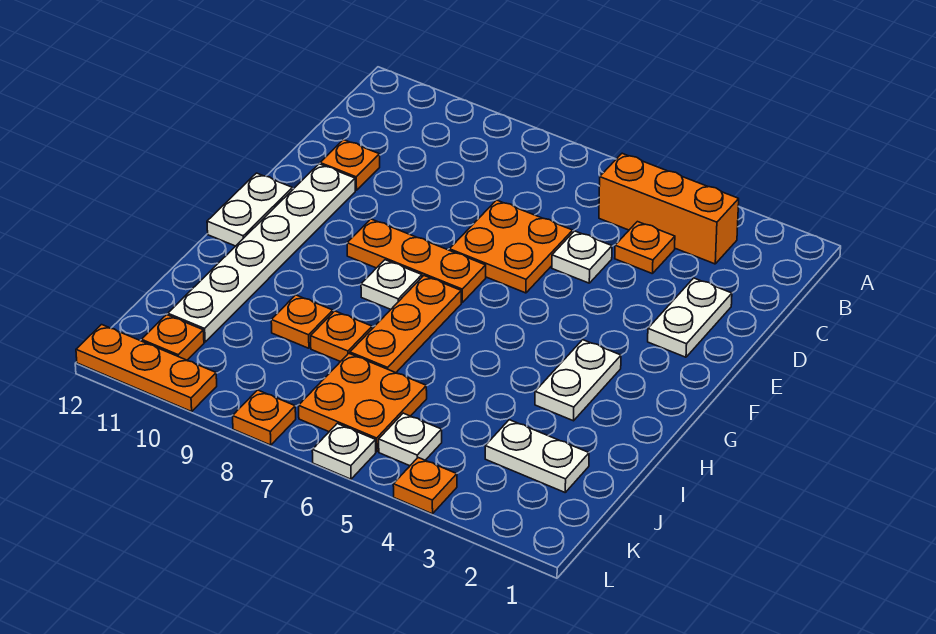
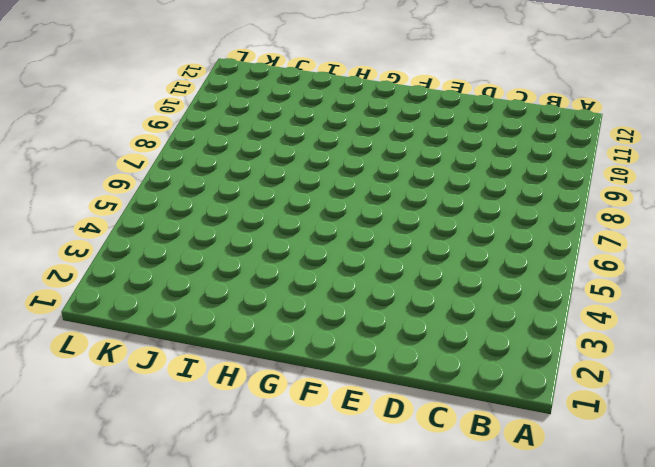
none -> orange brick B3:B5 level 1
none -> orange plate C4 level 1
none -> white plate D2:E2 level 1

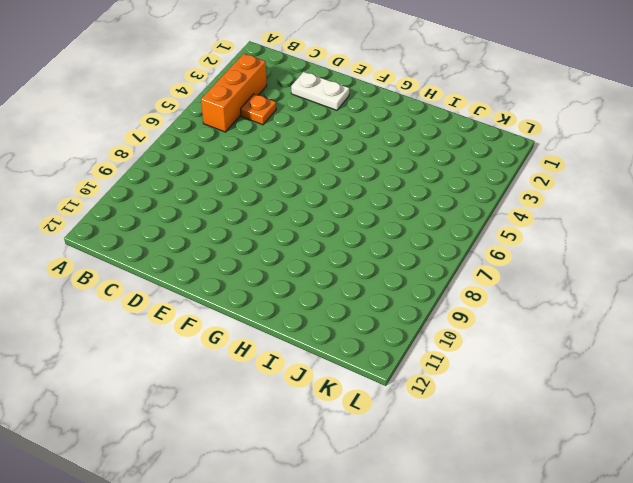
none -> white plate D5 level 1
none -> orange plate D6:E7 level 1
none -> orange plate D11 level 1

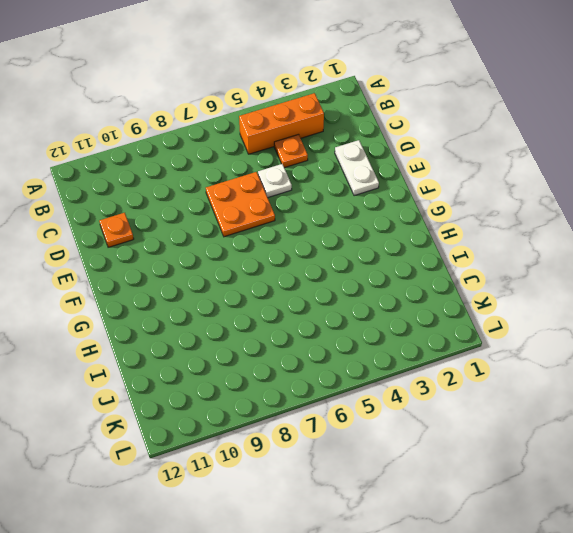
none -> white plate E11:J11 level 1
none -> orange plate F7:F9 level 1
none -> white plate F12:G12 level 1

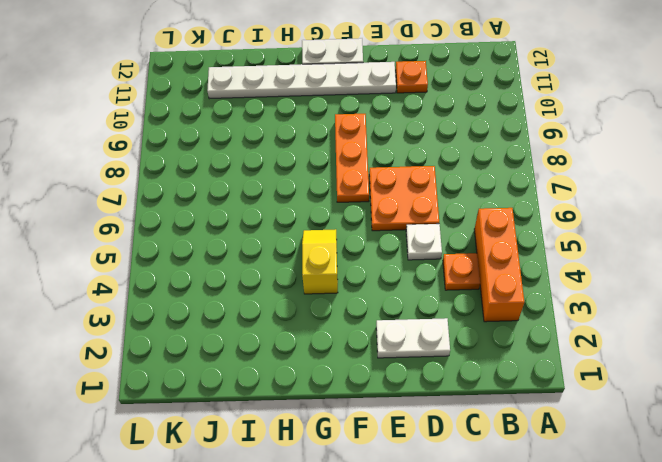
yellow slope G4:G5 level 1 top 4 -> none
none -> white plate G3:H3 level 1
none -> orange plate G7:I7 level 1
none -> white plate G8 level 1

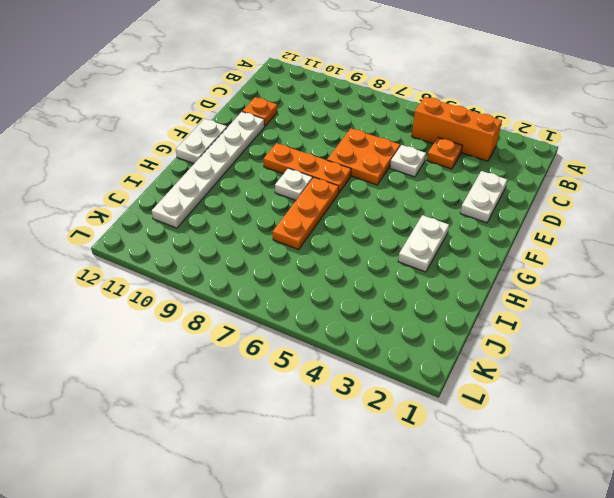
none -> orange plate I8 level 1
none -> orange plate I9 level 1
none -> white plate J2:J3 level 1

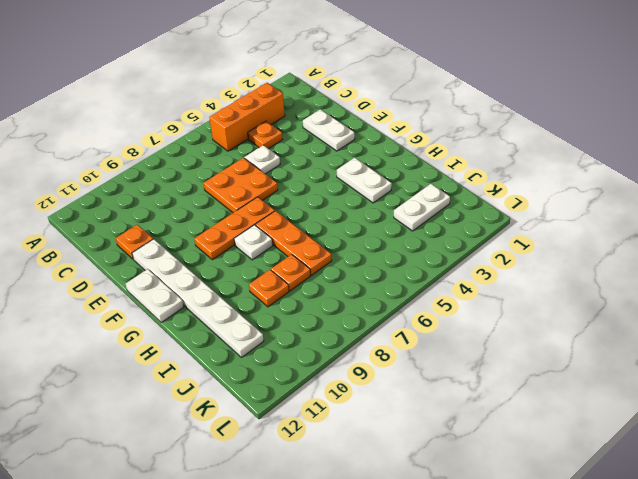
none -> orange plate J6:K7 level 1
none -> white plate K5 level 1
none -> orange plate K11 level 1

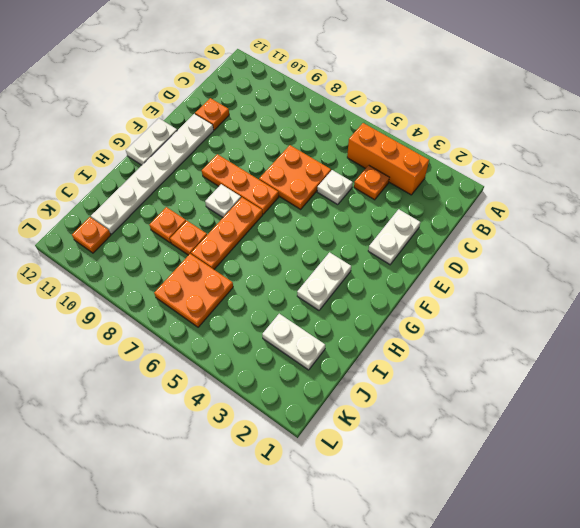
none -> white plate K5 level 1
none -> orange plate L4 level 1
none -> white plate L6 level 1

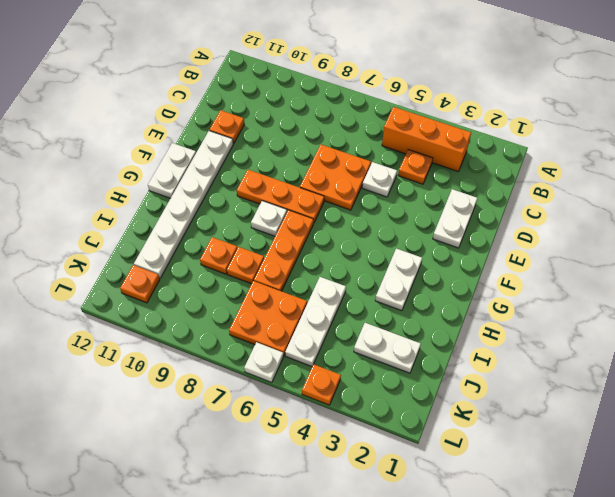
white plate I5:K5 level 1 -> white plate K5 level 1
none -> orange plate L8 level 1
none -> orange plate L10:L12 level 1

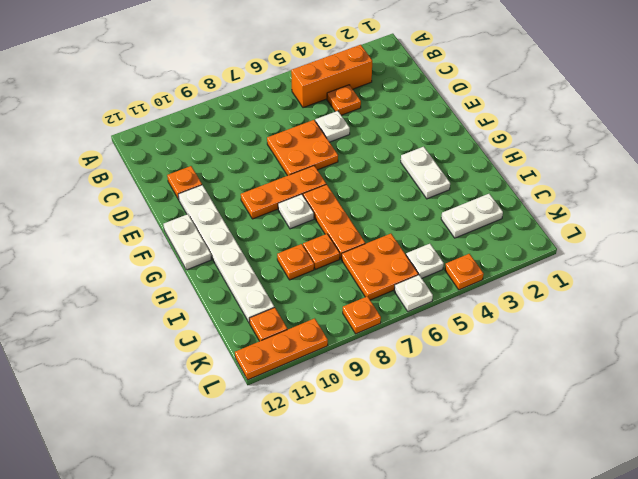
none -> white plate D2:E2 level 1

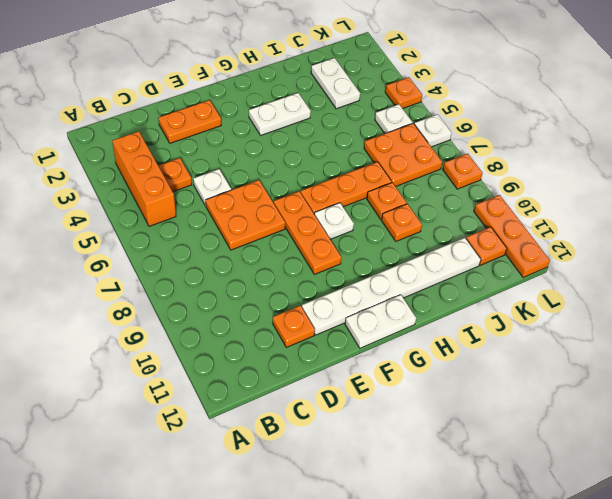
orange plate D2:E2 level 1 -> white plate D2:E2 level 1

